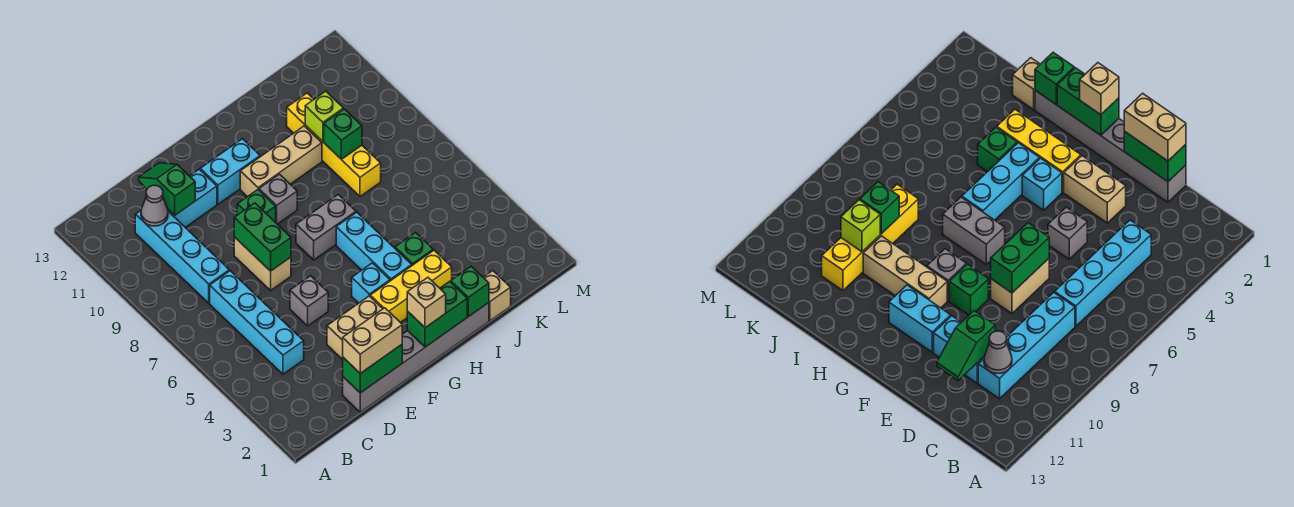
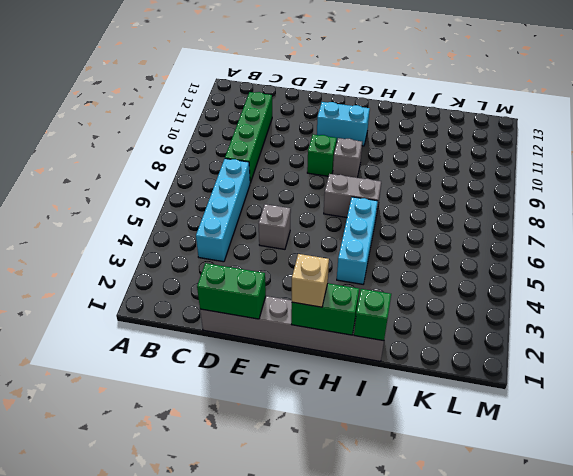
green brick C8:C11 level 1 -> cyan brick C8:C11 level 1
none -> cyan brick D11:E11 level 1
none -> tan brick E3:F3 level 1
none -> tan brick E7:E8 level 1

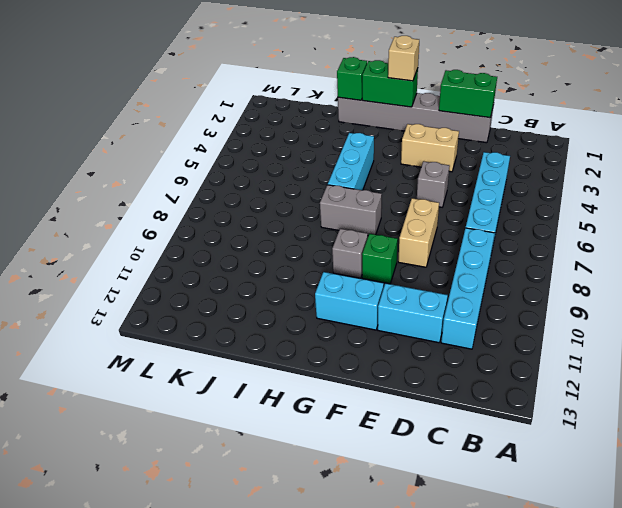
none -> yellow brick G3:I3 level 1
none -> cyan brick G4 level 1
none -> tan brick G10:I10 level 1

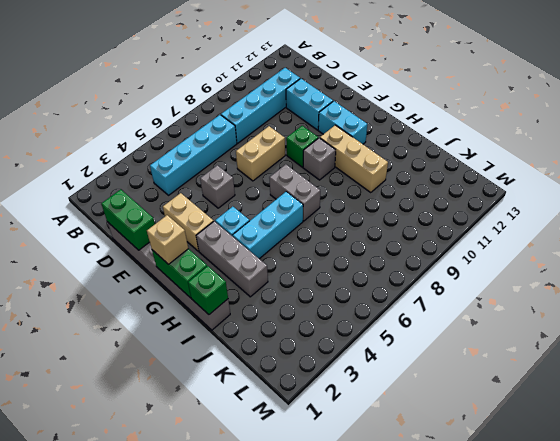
grey brick G3:I3 level 1 -> yellow brick G3:I3 level 1
none -> green brick I4 level 1
none -> tan brick J1 level 1
none -> yellow brick J8:J11 level 1

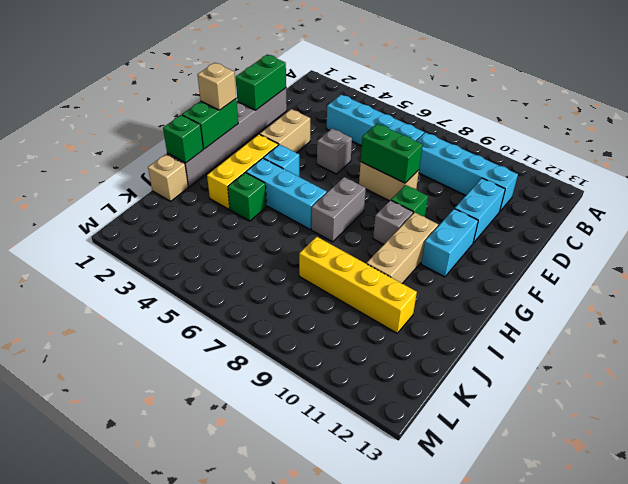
none -> grey cone C11 level 2
none -> green slope D11:D12 level 2 top 11
none -> green brick J9 level 2

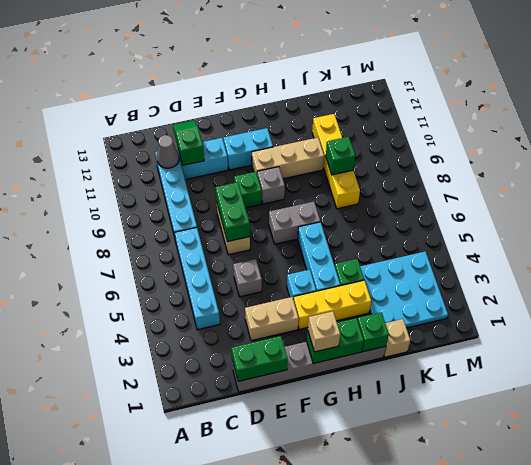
cyan plate J2:L4 level 1 -> none
none -> lime brick J10 level 2
none -> tan brick D1:E1 level 3

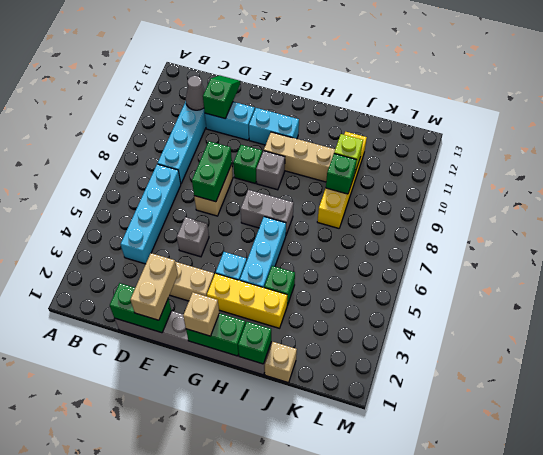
tan brick E1:E2 level 3 -> tan brick D1:E1 level 3

